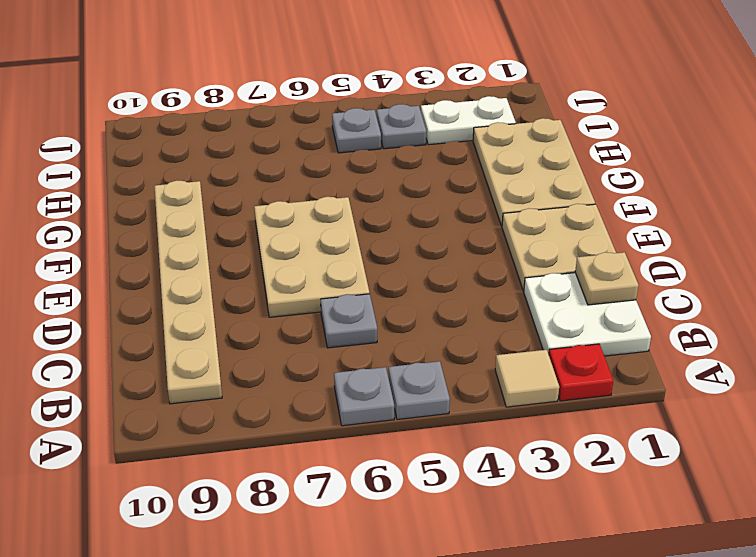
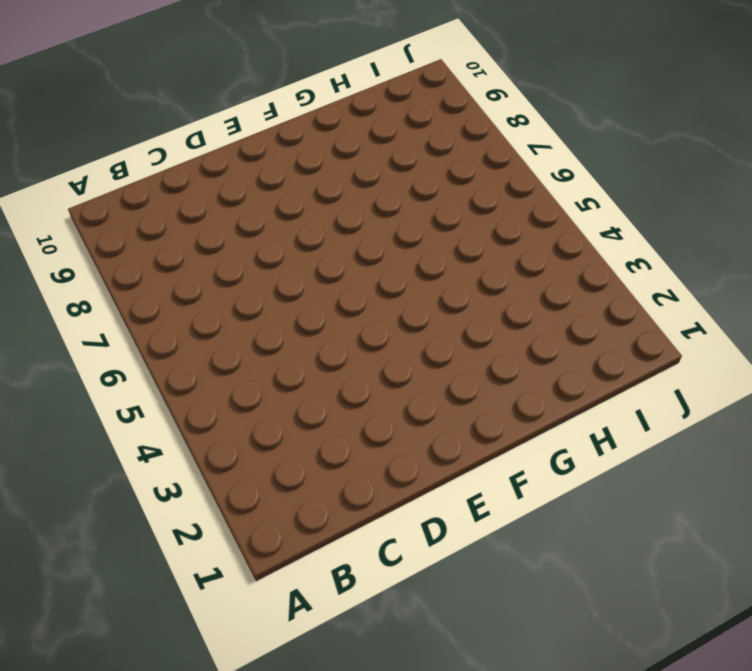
none -> red plate A2 level 1
none -> tan tile A3 level 1
none -> grey plate A5 level 1

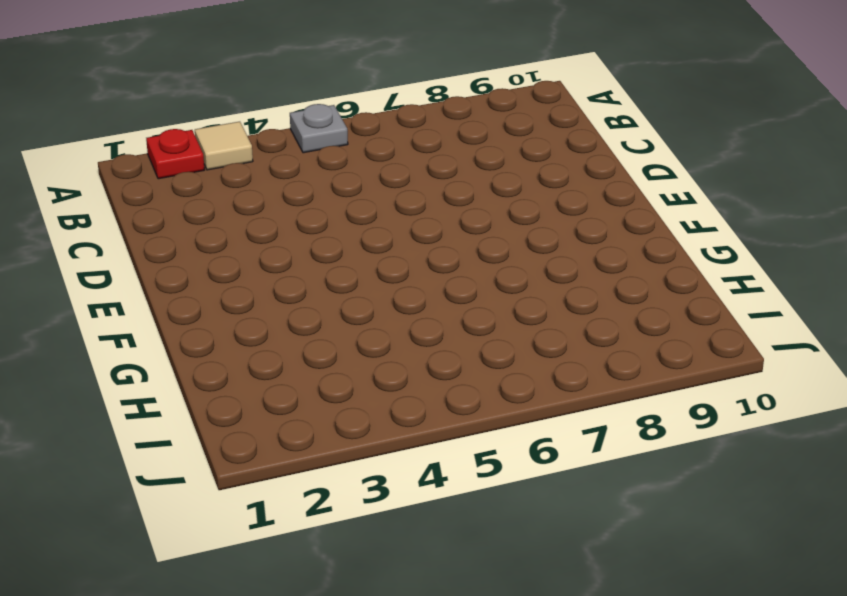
none -> grey plate A6 level 1
none -> white plate B1:C2 level 1
none -> tan plate B9:G9 level 1

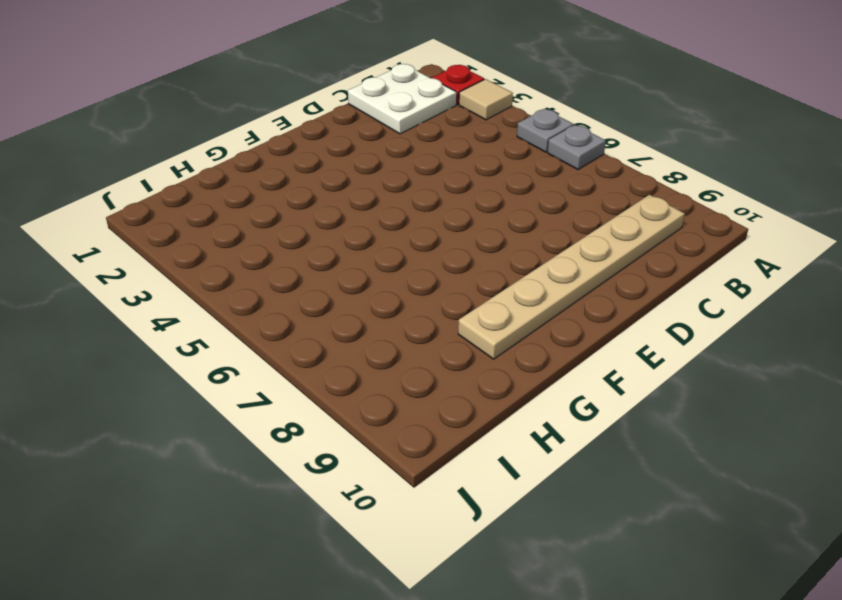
none -> grey plate C6 level 1
none -> tan plate D1:E2 level 1
none -> tan plate D6:F7 level 1

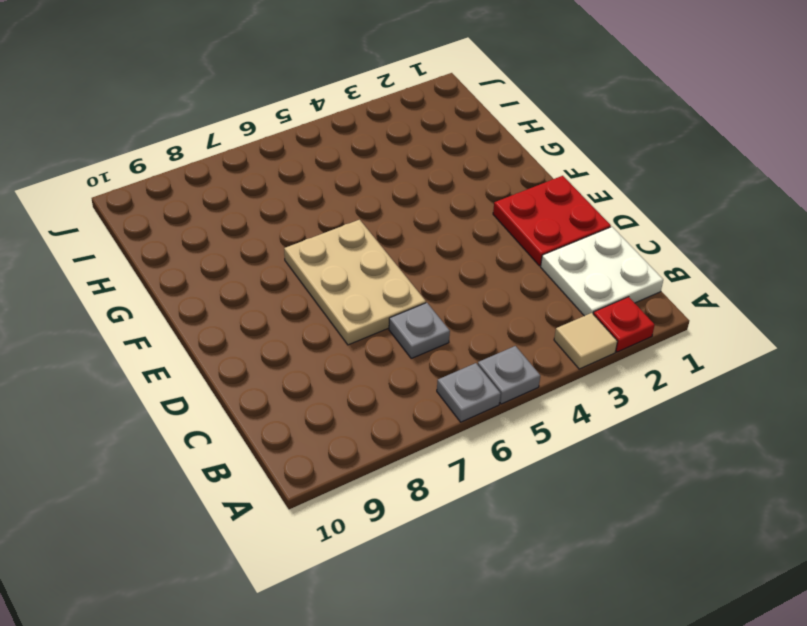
red plate D1:E2 level 1 -> tan plate D1:E2 level 1
none -> tan plate B9:G9 level 1
none -> tan plate F1:H2 level 1
none -> white plate I2:I3 level 1

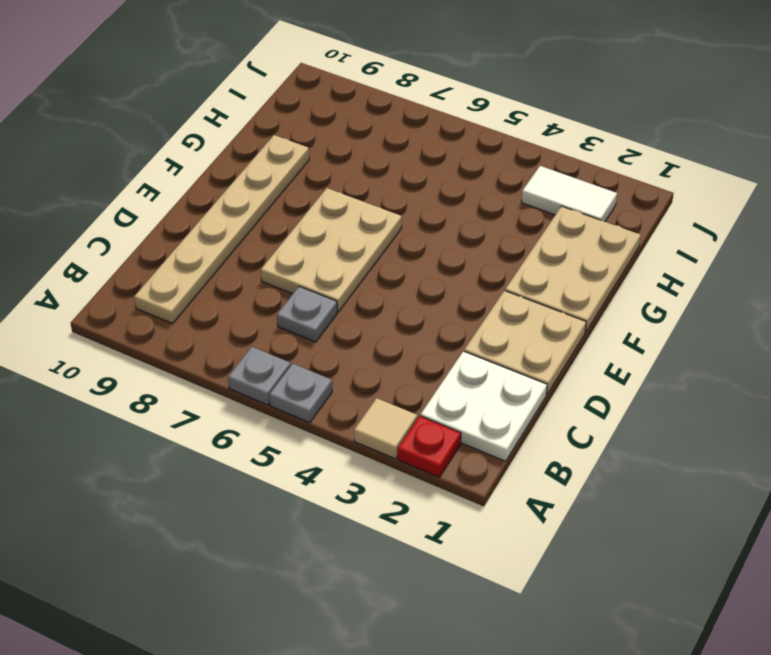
white tile I2:I3 level 1 -> white plate I2:I3 level 1
none -> grey plate I4 level 1
none -> grey plate I5 level 1
none -> tan plate C1 level 2

